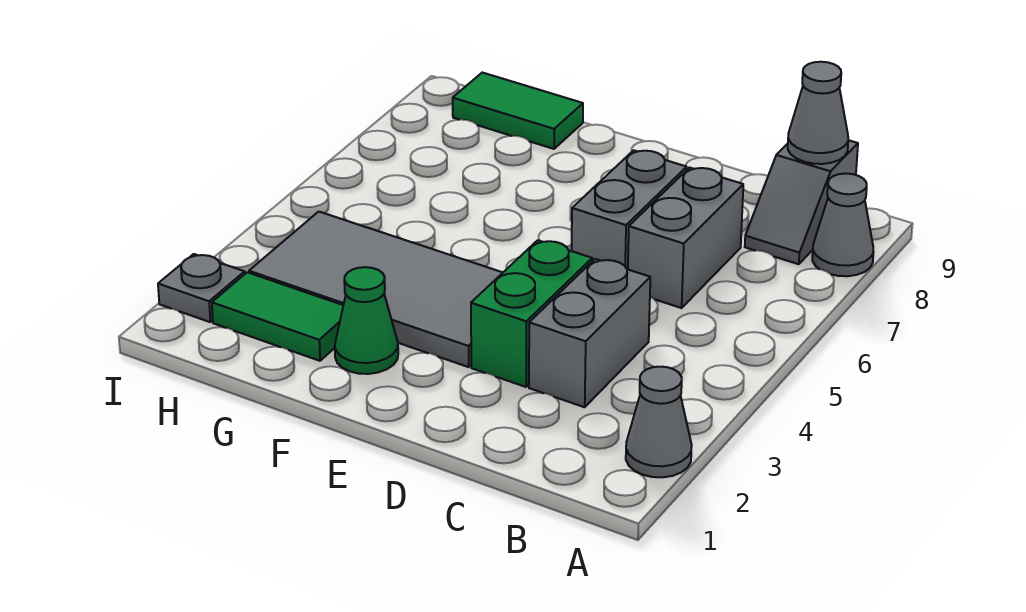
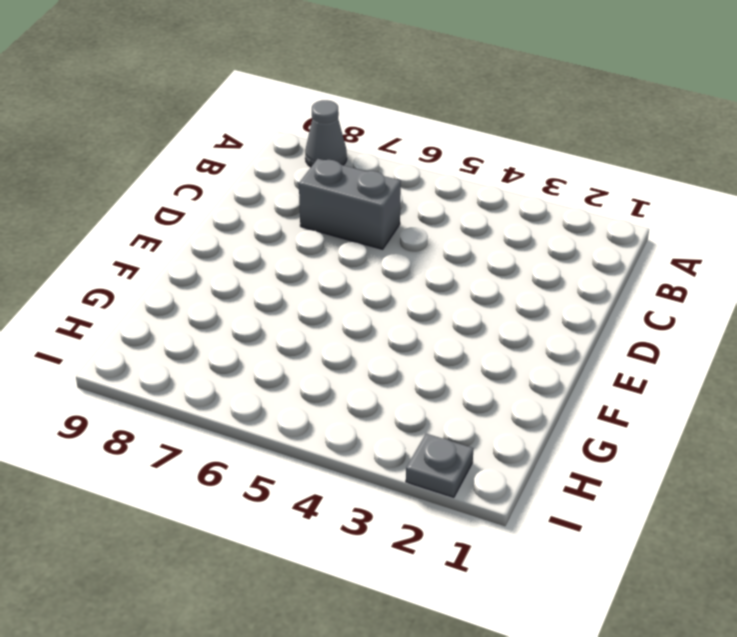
none -> grey cone A2 level 1
none -> grey slope B8:B9 level 1 top 9
none -> grey brick C3:C4 level 1

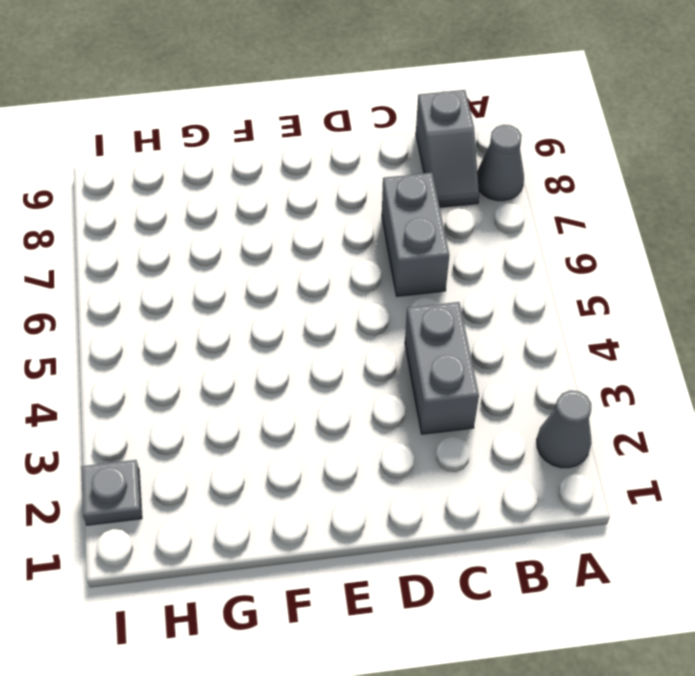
none -> green brick D3:D4 level 1
none -> grey brick D6:D7 level 1
none -> grey tile E3:H4 level 1

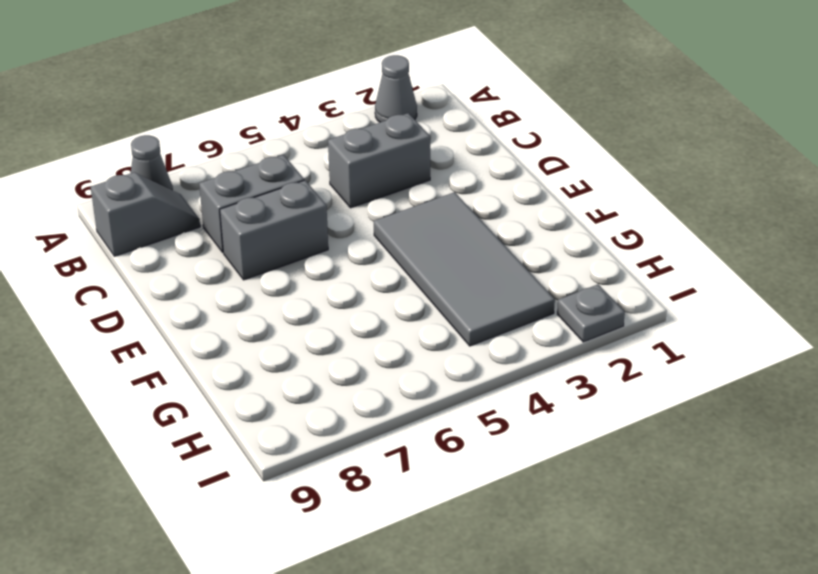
none -> green brick D3:D4 level 1
none -> green cone F2 level 1
none -> green tile G2:H2 level 1

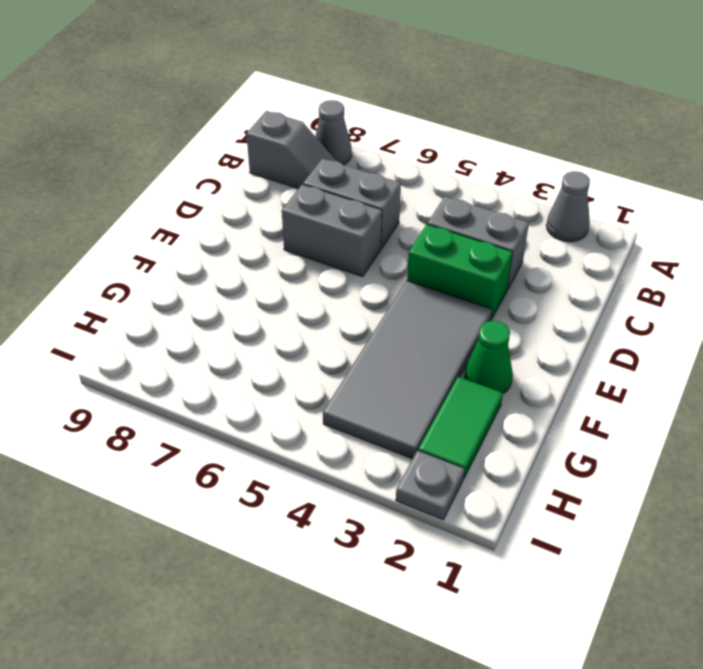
none -> green tile G9:H9 level 1
none -> grey cone B9 level 2

